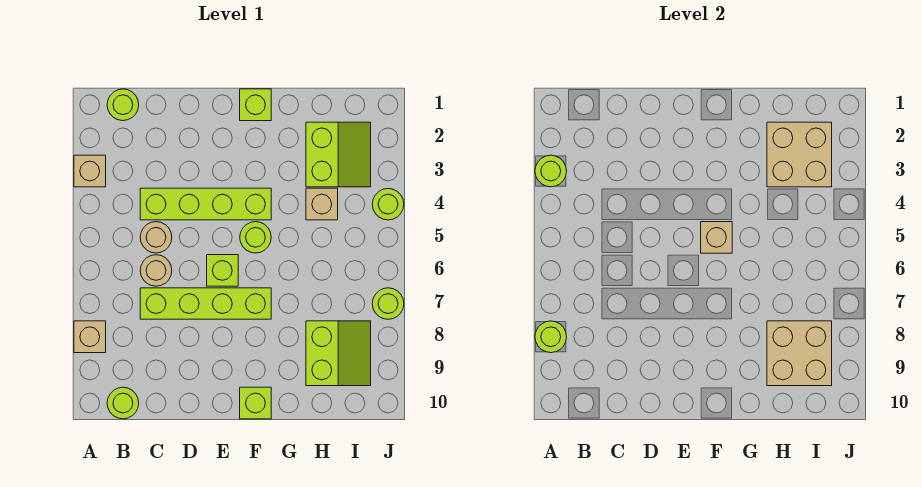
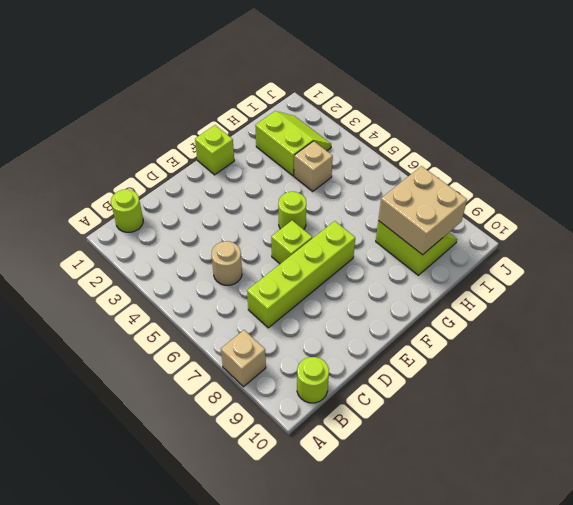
none -> tan brick A3 level 1
none -> lime brick C4:F4 level 1
none -> tan round brick C6 level 1

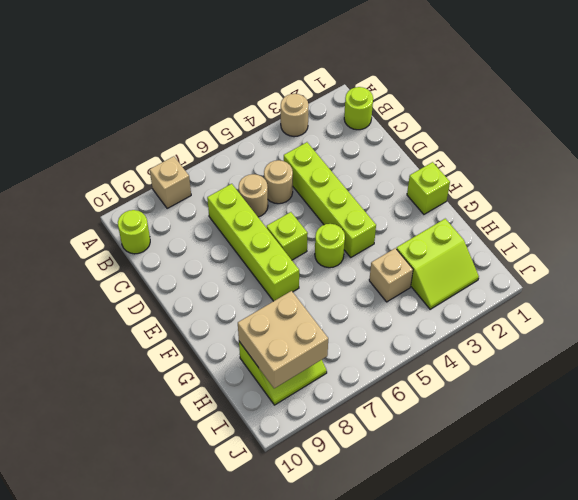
tan round brick A3 level 1 -> tan brick A3 level 1
none -> lime brick F10 level 1
none -> lime round brick J4 level 1
none -> lime round brick J7 level 1

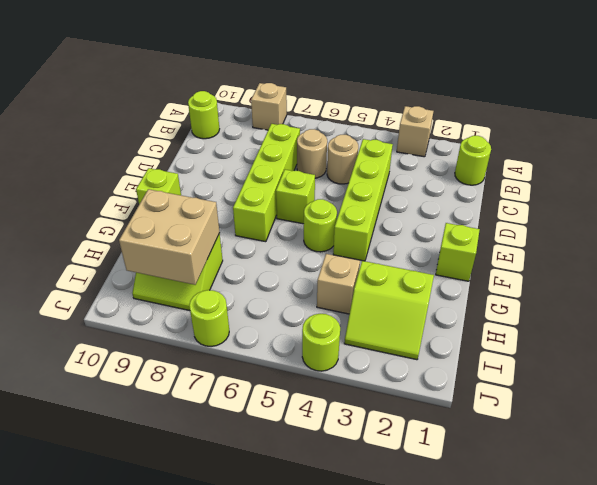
none -> lime round brick A3 level 2
none -> lime round brick A8 level 2
none -> tan brick F5 level 2

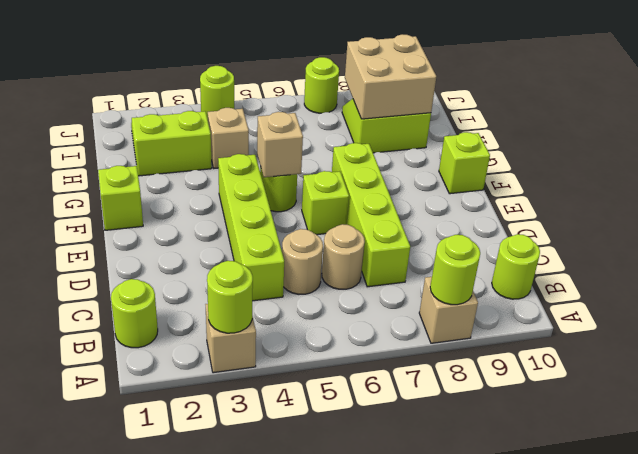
none -> tan brick H2:I3 level 2

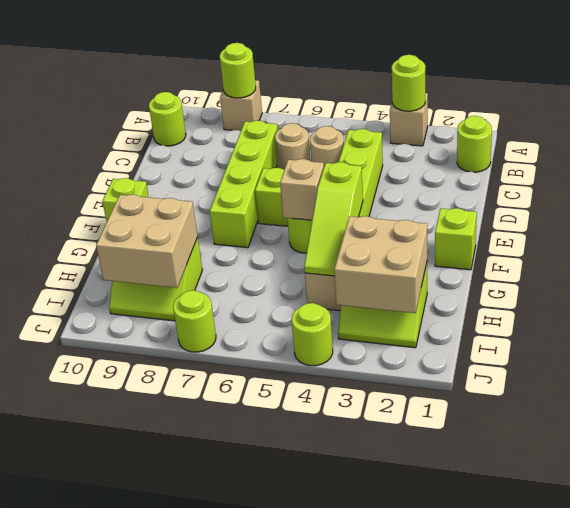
lime slope F4:H4 level 2 top F -> none

